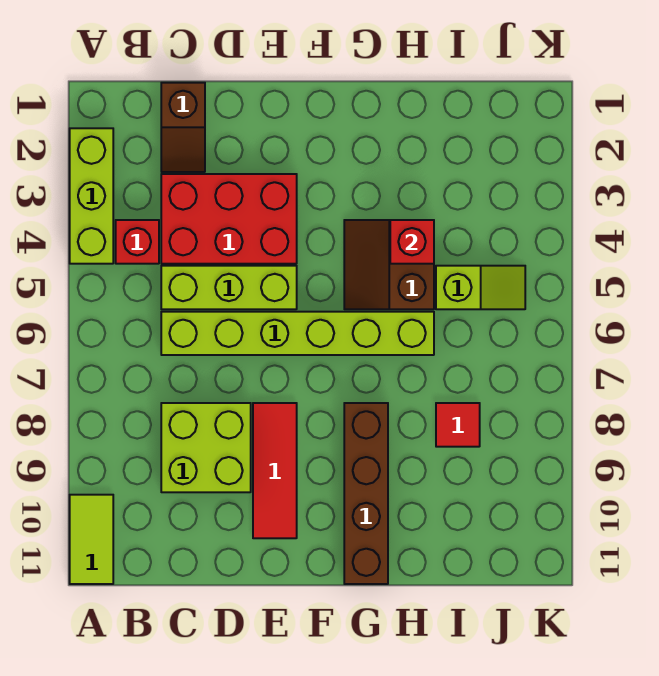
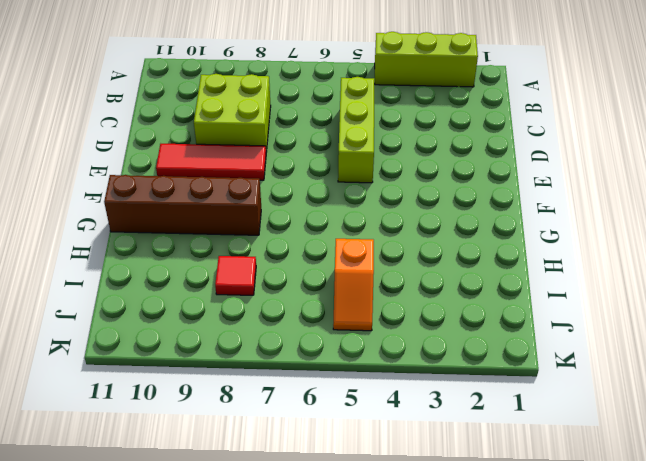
orange slope I5:J5 level 1 top I -> lime slope I5:J5 level 1 top I
none -> lime tile A10:A11 level 1
none -> red brick B4 level 1
none -> brown slope C1:C2 level 1 top 1

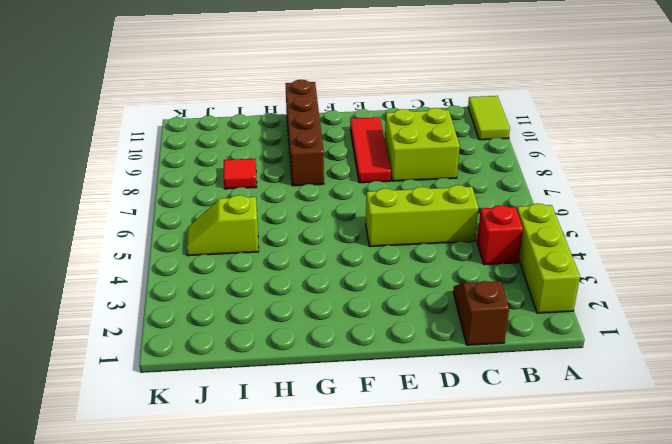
none -> red brick C3:E4 level 1
none -> lime brick C6:H6 level 1
none -> brown slope G4:H5 level 1 top H

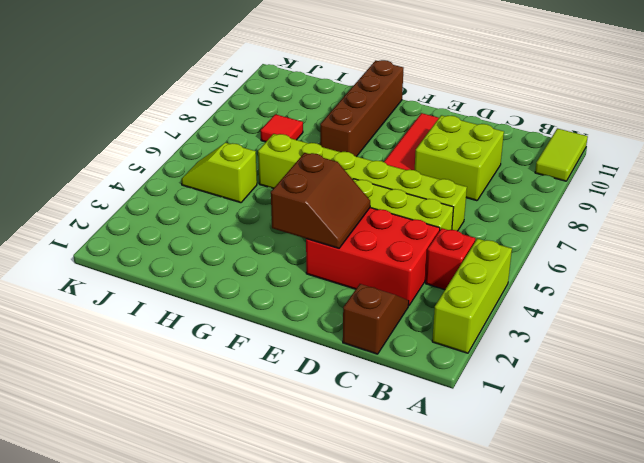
brown slope E3:F4 level 2 top F -> brown slope G4:H5 level 1 top H
none -> red brick H4 level 2

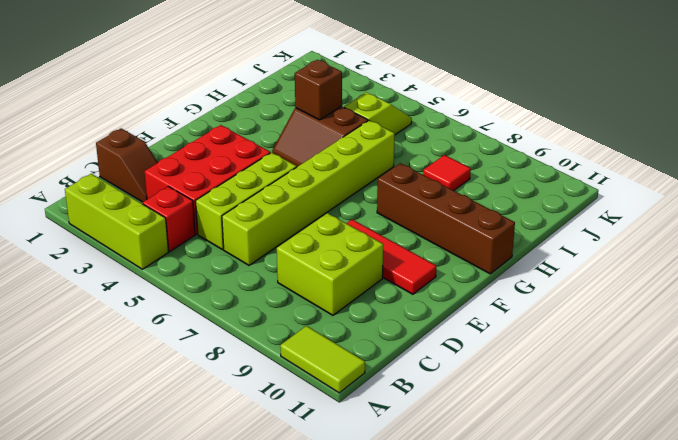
brown brick H4 level 2 -> red brick H4 level 2

